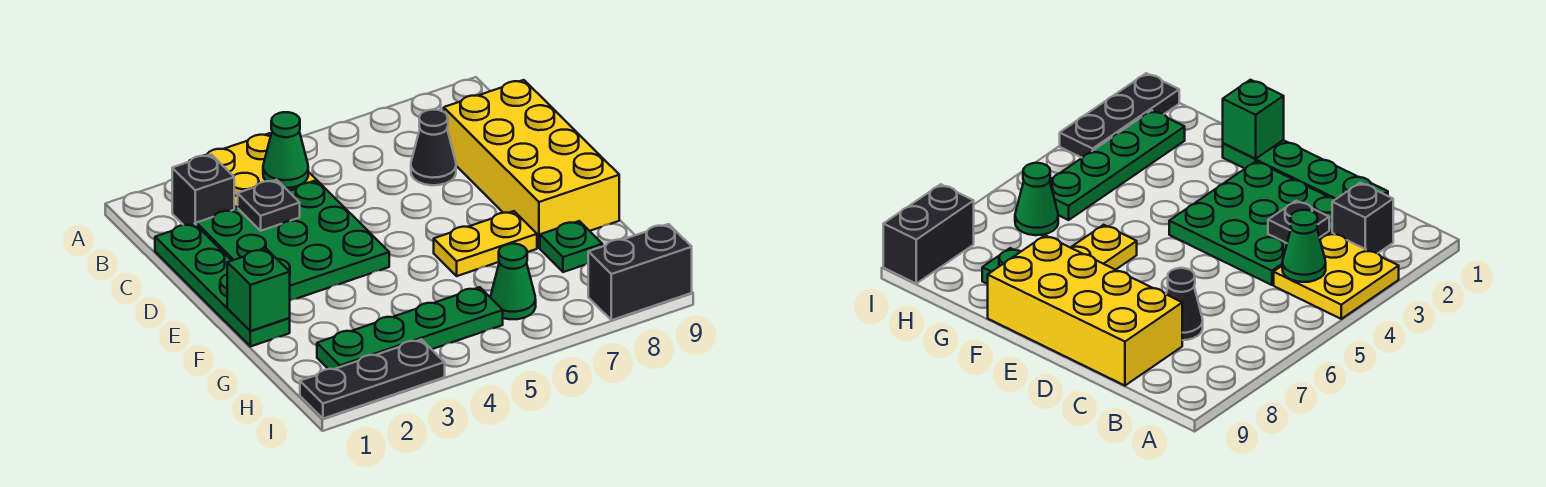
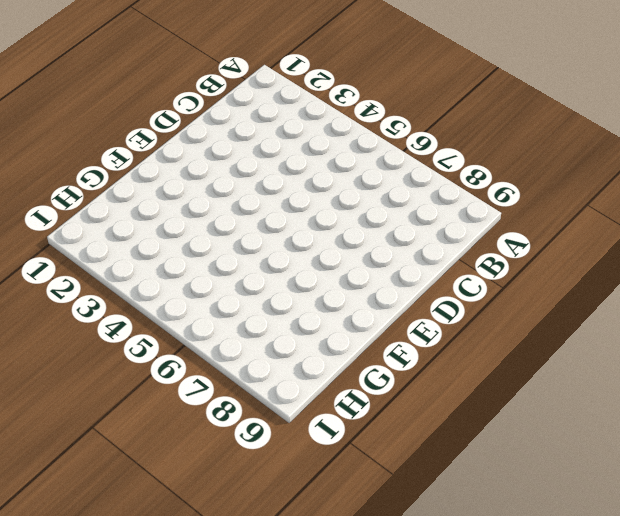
none -> yellow plate A3:B4 level 1
none -> black brick B2 level 1
none -> green plate C1:F1 level 1

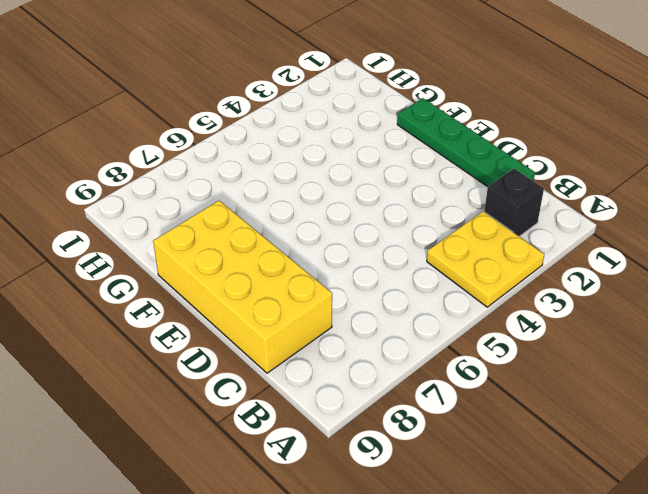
none -> green plate C2:E4 level 1
none -> black cone C7 level 1
none -> yellow plate F6:F7 level 1

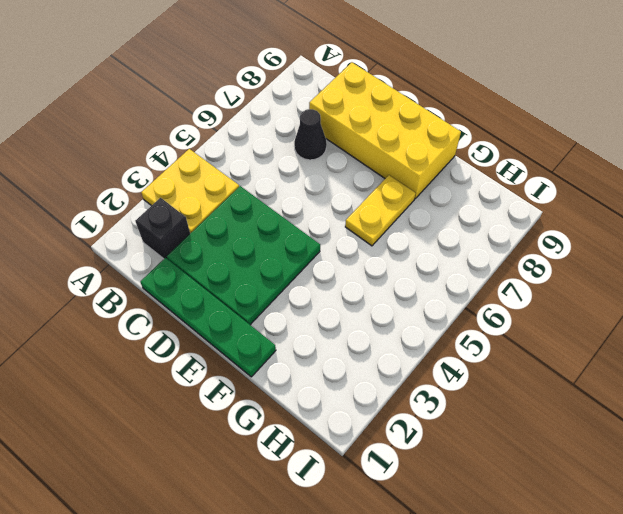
none -> green plate G8 level 1
none -> green plate H2:H5 level 1
none -> green cone H6 level 1

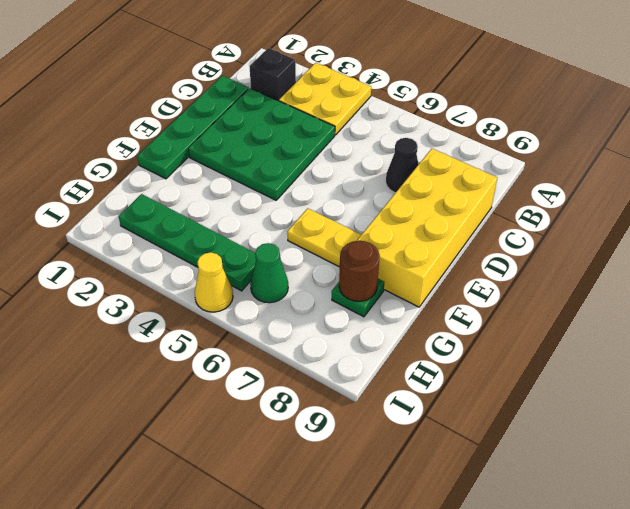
brown round brick G8 level 2 -> none
yellow cone I5 level 1 -> none
none -> black plate I1:I3 level 1
none -> black brick I8:I9 level 1
none -> green cone B4 level 2

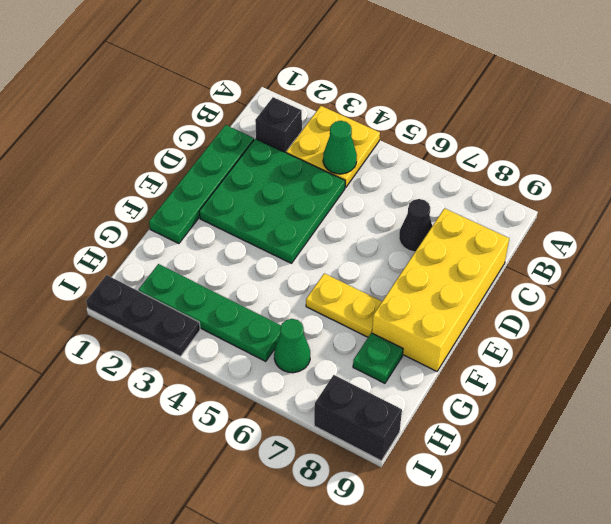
none -> black plate C3 level 2
none -> green brick F1 level 2

